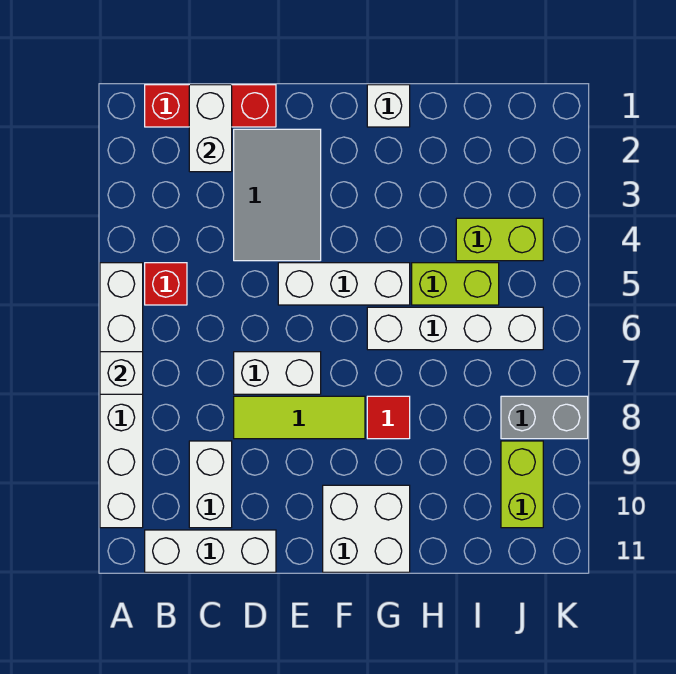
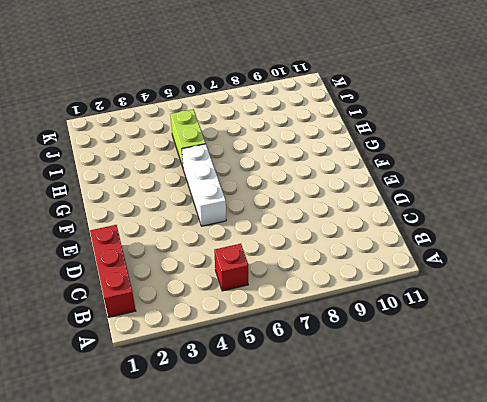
none -> white brick A5:A10 level 1
none -> white brick B11:D11 level 1
none -> white brick C9:C10 level 1

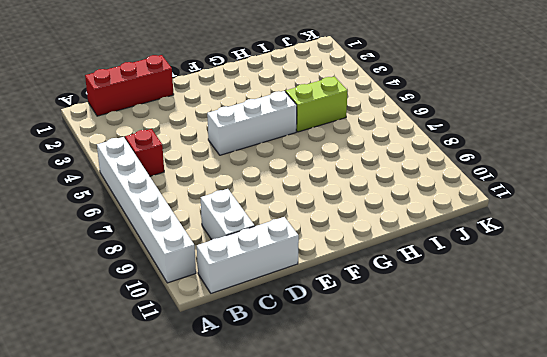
none -> grey tile D2:E4 level 1
none -> white brick D7:E7 level 1
none -> lime tile D8:F8 level 1

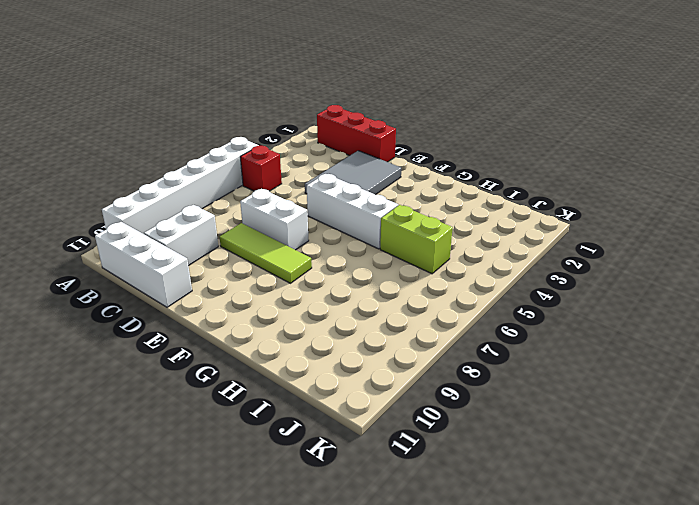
none -> white brick F10:G11 level 1
none -> white brick G1 level 1
none -> white brick G6:J6 level 1

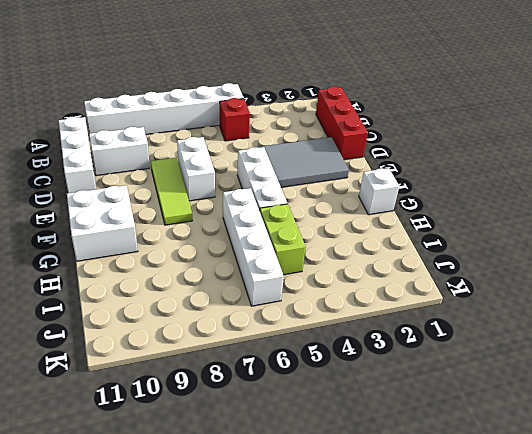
none -> red tile G8 level 1
none -> lime brick I4:J4 level 1
none -> grey brick J8:K8 level 1

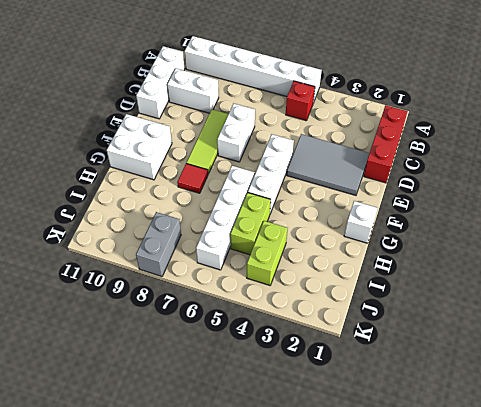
none -> lime brick J9:J10 level 1
none -> white brick A7 level 2
none -> white brick C1:C2 level 2

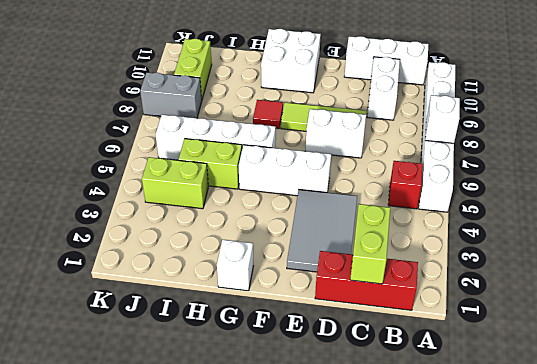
lime brick C1:C2 level 2 -> white brick C1:C2 level 2

